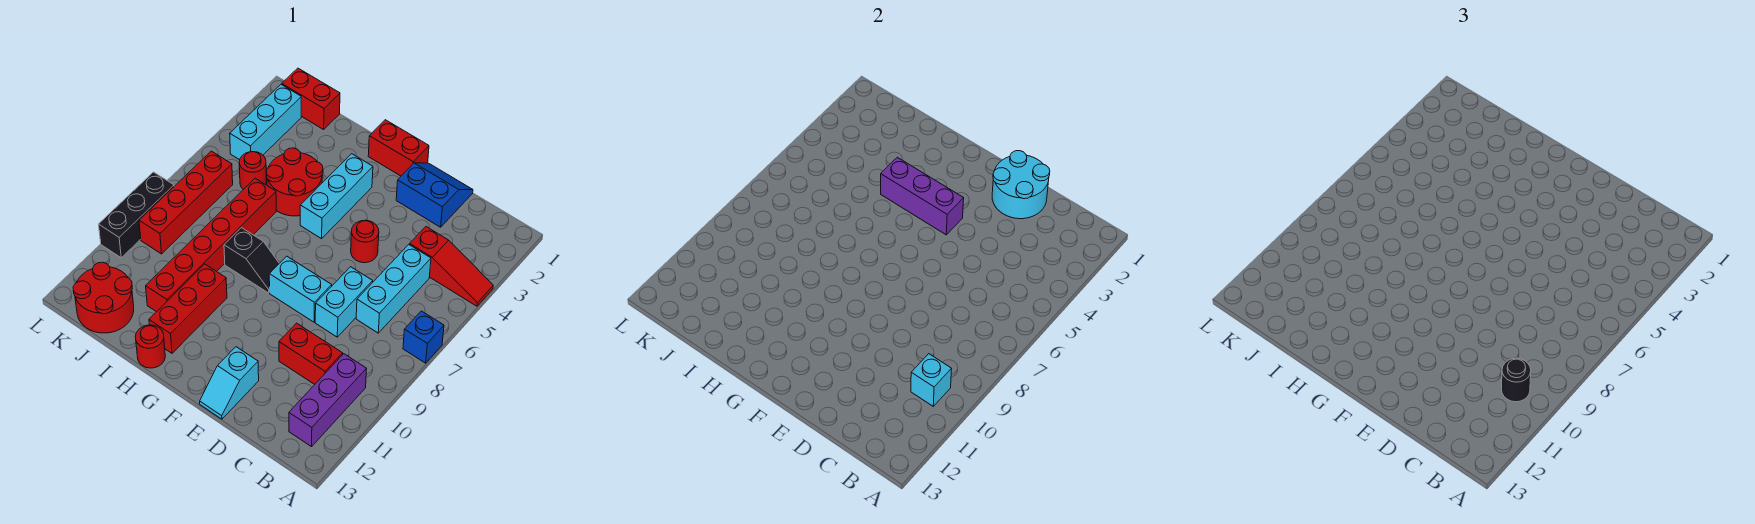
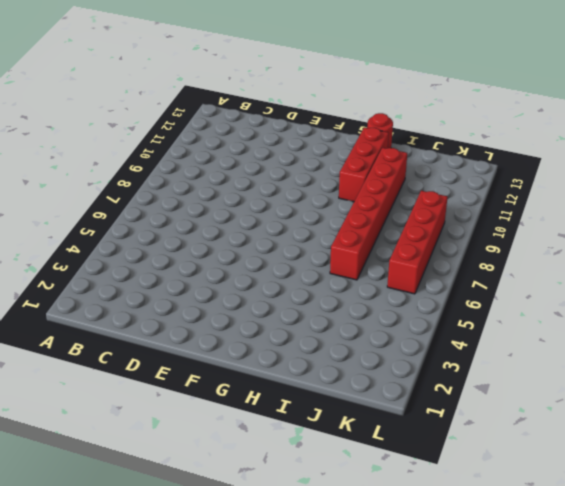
none -> red slope A4:C4 level 1 top C
none -> blue brick A7 level 1
none -> purple brick B10:B12 level 1

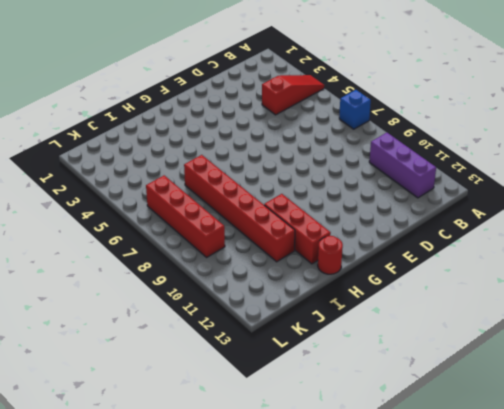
none -> cyan brick C5:C7 level 1
none -> red brick C10:D10 level 1
none -> blue slope D1:E2 level 1 top 2

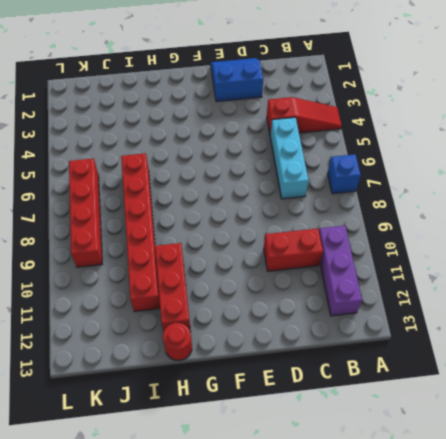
none -> cyan brick D7:D8 level 1
none -> red round brick E5 level 1
none -> cyan brick E8:F8 level 1

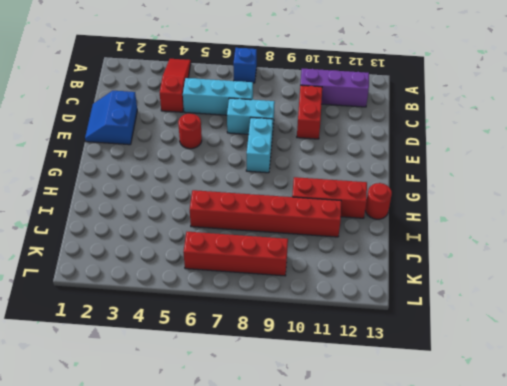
none -> cyan slope E12:E13 level 1 top 12
none -> red brick F1:G1 level 1
none -> cyan brick G3:G5 level 1

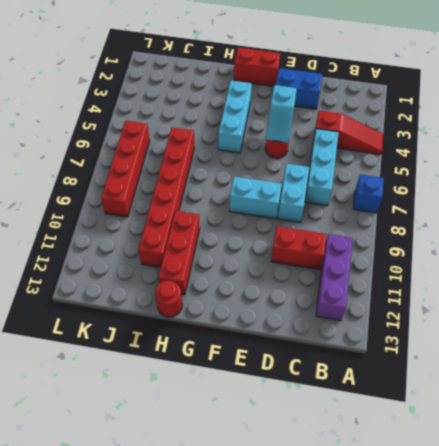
cyan slope E4:E5 level 2 top 4 -> cyan slope E12:E13 level 1 top 12
none -> black slope G8:H8 level 1 top H
none -> red round brick H4:I5 level 1
none -> red brick J1:K1 level 1

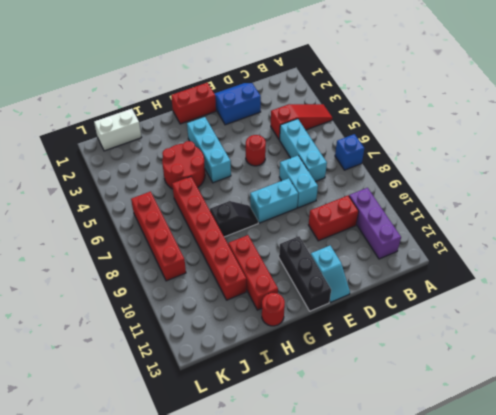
black brick F11:F13 level 1 -> black brick L8:L10 level 1
white brick J1:K1 level 1 -> red brick J1:K1 level 1
none -> red round brick J5 level 1
none -> red round brick J12:K13 level 1
none -> cyan brick K2:K4 level 1

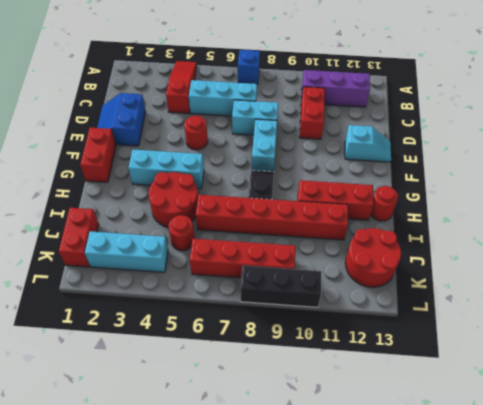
none -> cyan brick B10 level 2
none -> cyan round brick D1:E2 level 2
none -> purple brick F4:H4 level 2

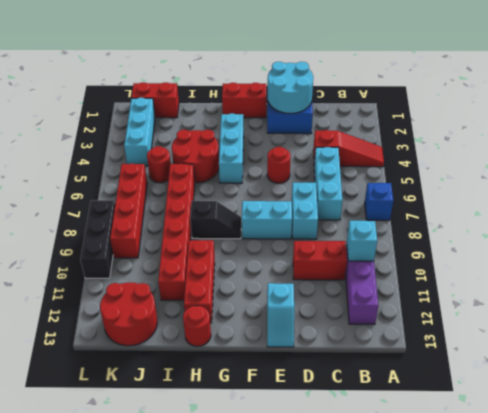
none -> purple brick F4:H4 level 2
none -> black round brick B10 level 3

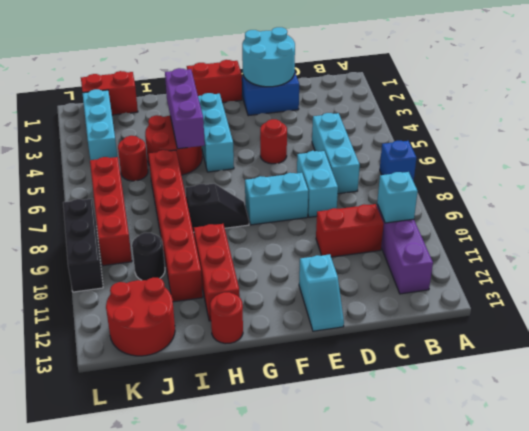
purple brick H3:H5 level 2 -> purple brick F4:H4 level 2
black round brick J10 level 1 -> black round brick B10 level 3
none -> red slope A4:C4 level 1 top C

